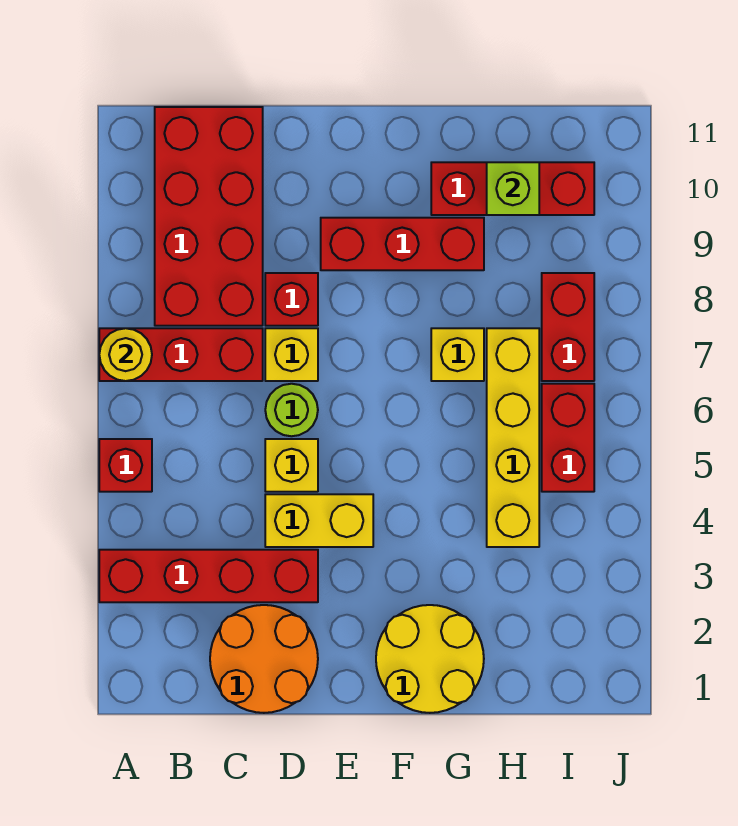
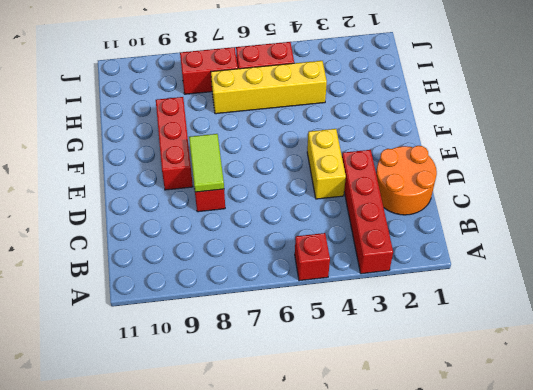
lime tile D8:E8 level 2 -> none
none -> red brick A7:C7 level 1
none -> red brick B8:C11 level 1
none -> yellow brick D5 level 1

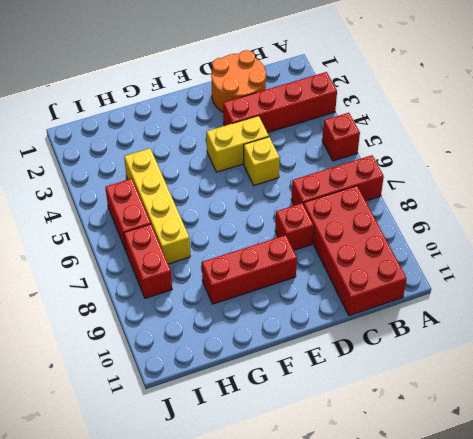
none -> lime round brick D6 level 1
none -> yellow brick D7 level 1
none -> yellow round brick F1:G2 level 1

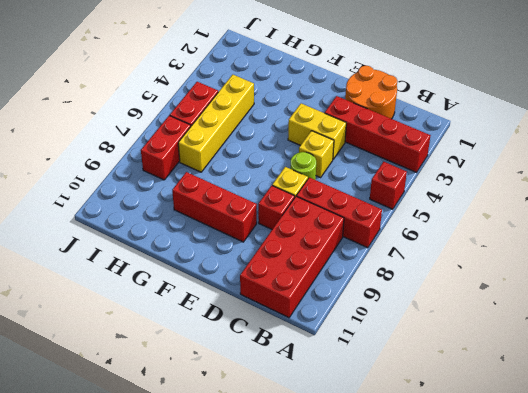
none -> yellow round brick F1:G2 level 1
none -> yellow brick G7 level 1
none -> red brick G10:I10 level 1

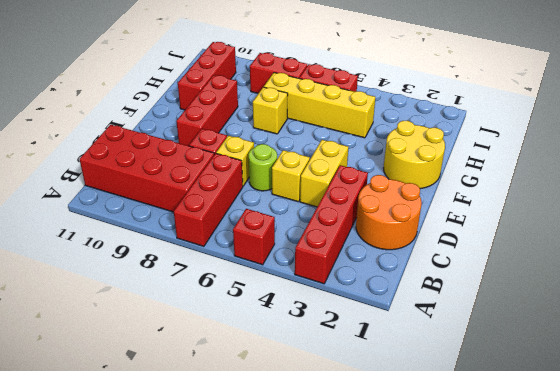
none -> yellow round brick A7 level 2
none -> lime brick H10 level 2

